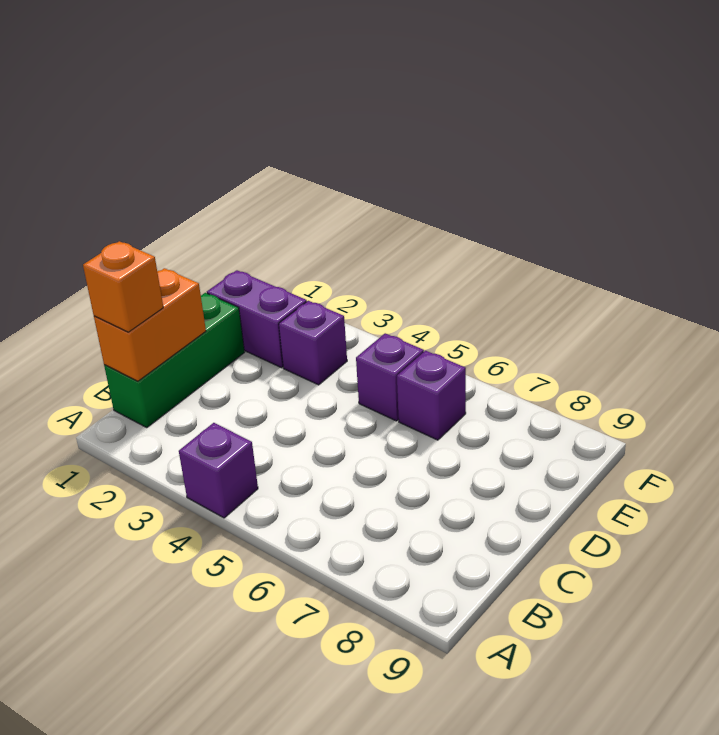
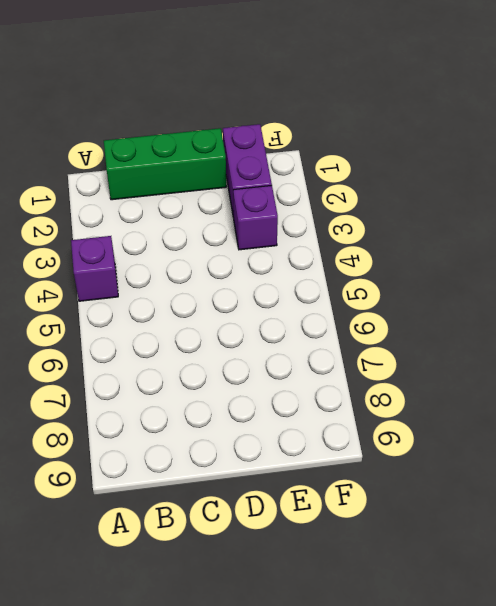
none -> purple brick E5 level 1
none -> purple brick E6 level 1

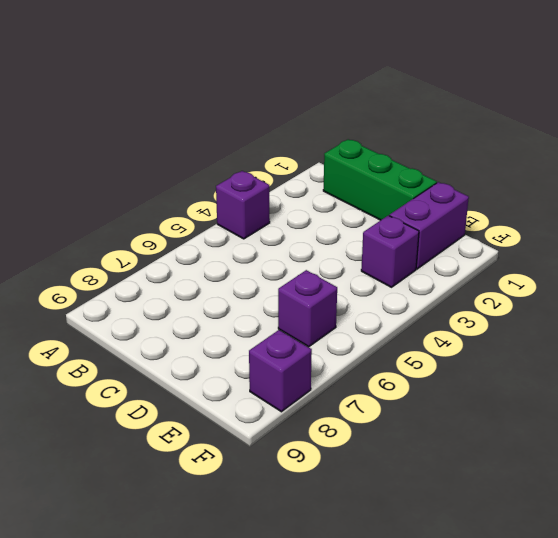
purple brick F8 level 1 -> purple brick E5 level 1
none -> orange brick B1:C1 level 2
none -> orange brick B1 level 3

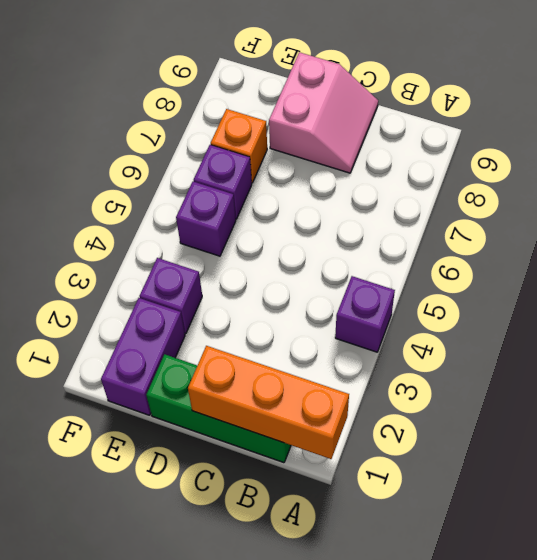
orange brick A1:C1 level 2 -> orange brick B1:C1 level 2
pink slope C8:D9 level 1 top D -> none
orange brick E7 level 1 -> orange brick B1 level 3

